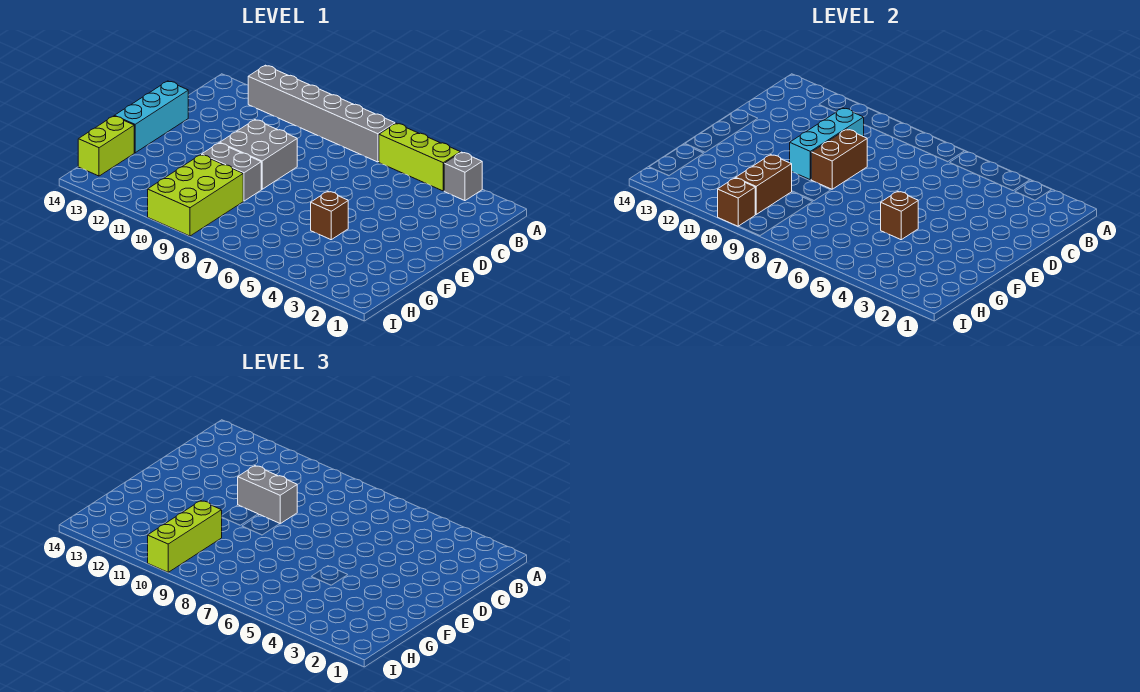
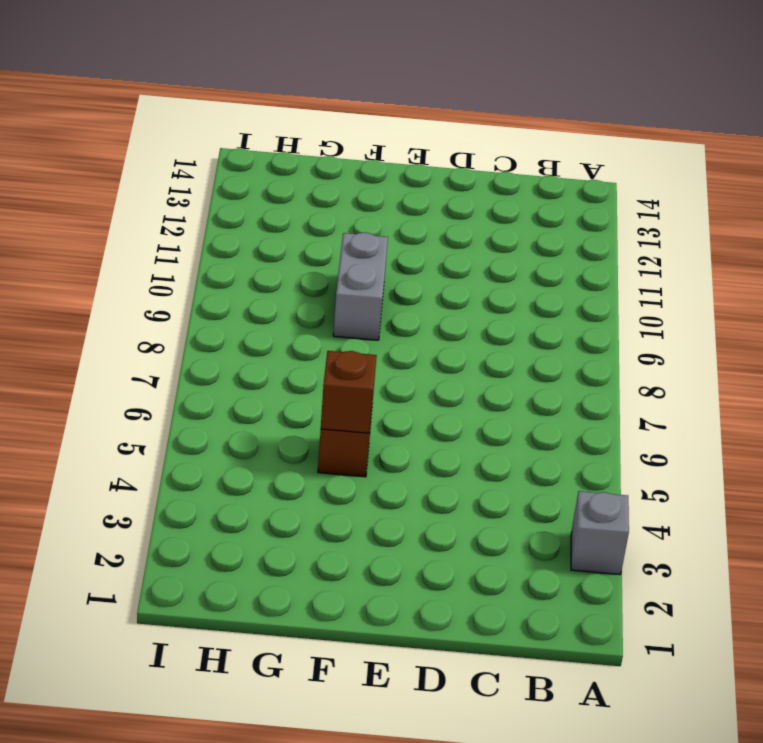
none -> lime brick A4:A6 level 1
none -> grey brick A7:A12 level 1
none -> grey brick D9:E10 level 1

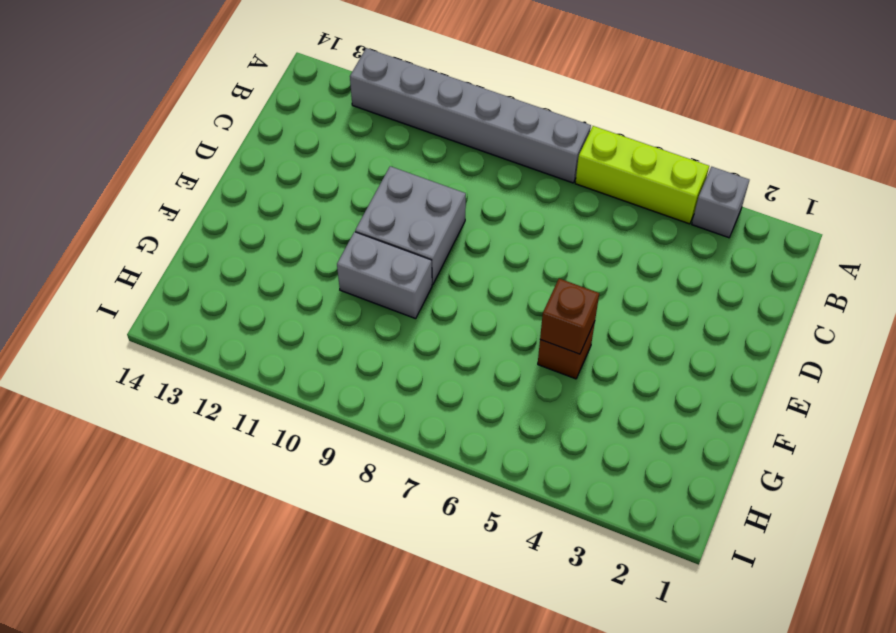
none -> cyan brick D14:F14 level 1
none -> lime brick G9:I10 level 1
none -> lime brick G14:H14 level 1

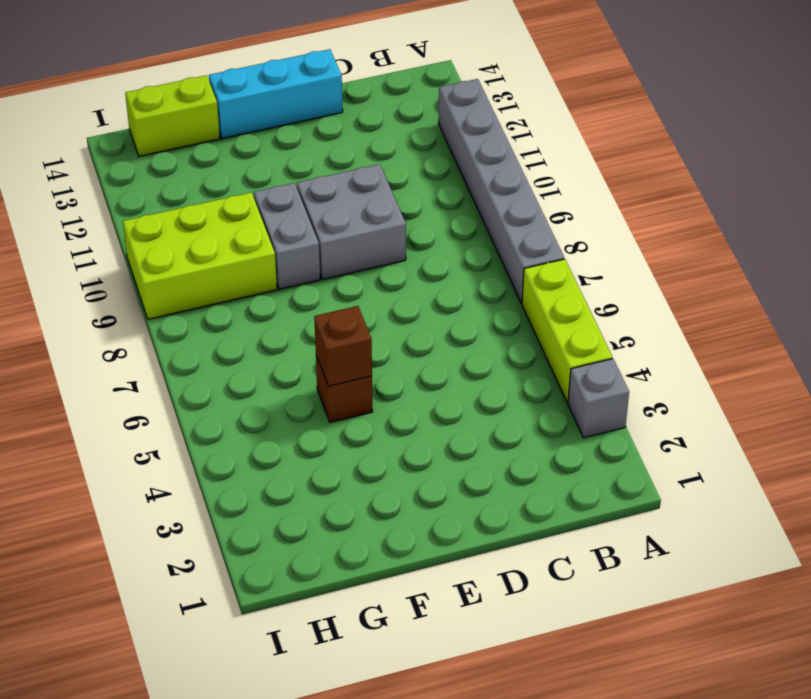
none -> cyan brick C10:E10 level 2
none -> brown brick D9:E9 level 2
none -> brown brick G10:H10 level 2

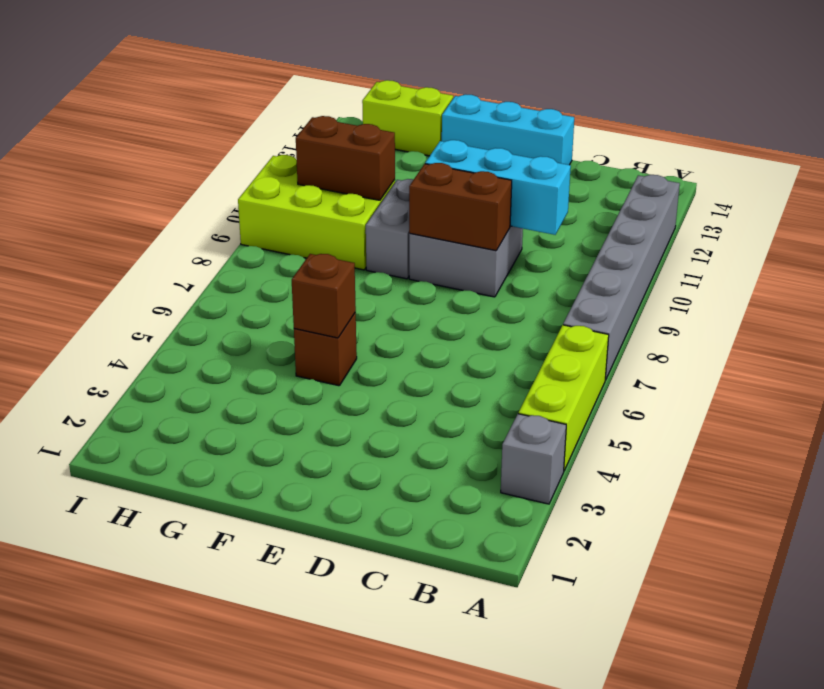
none -> brown brick I10 level 2
none -> grey brick D9:D10 level 3
none -> lime brick G10:I10 level 3

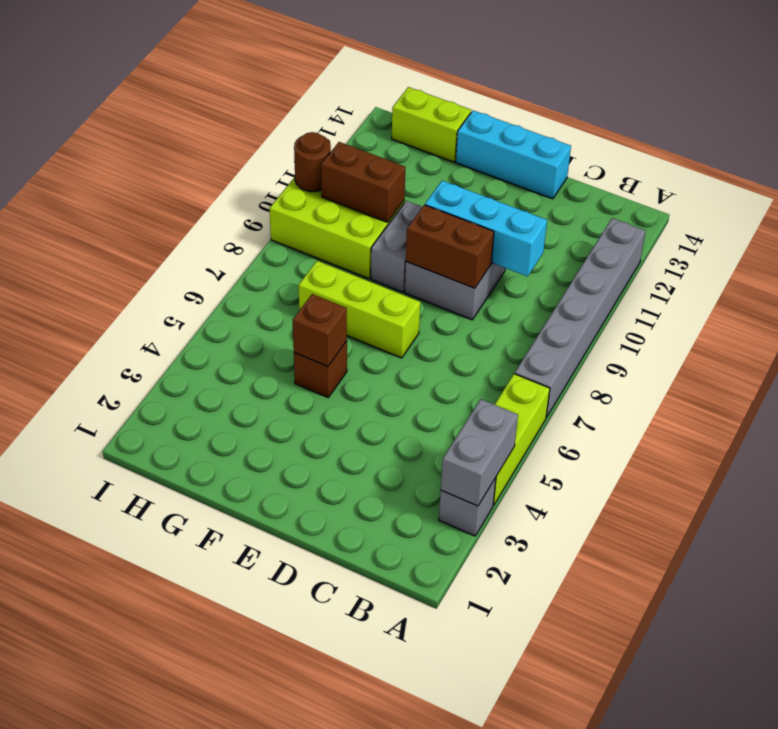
grey brick A3:A4 level 2 -> grey brick D9:D10 level 3
lime brick E7:G7 level 1 -> lime brick G10:I10 level 3
brown round brick I10 level 2 -> brown brick I10 level 2

